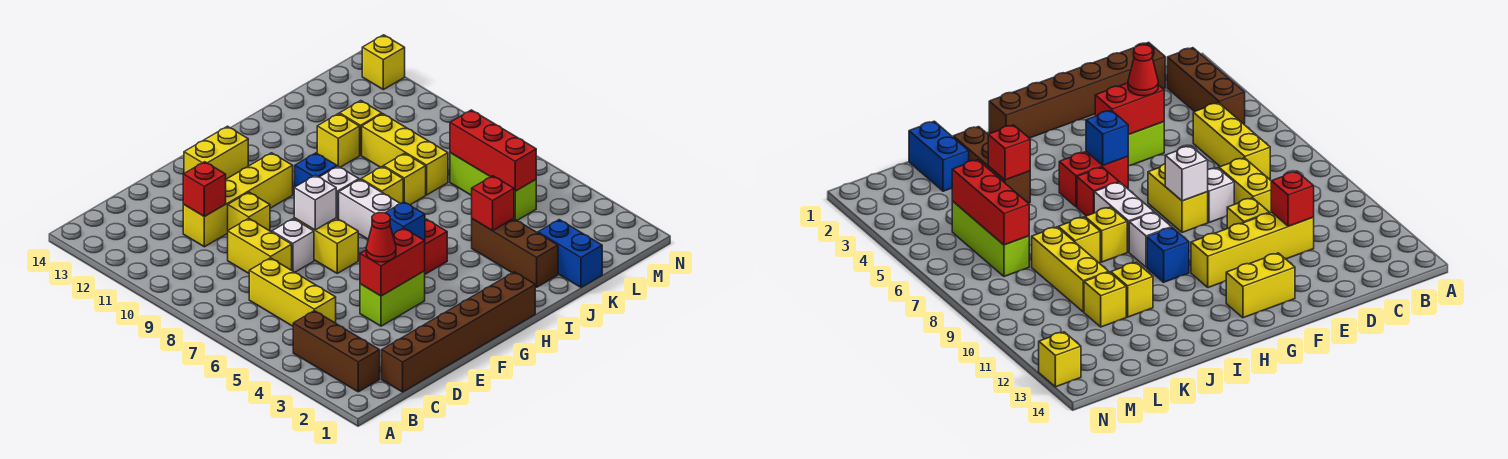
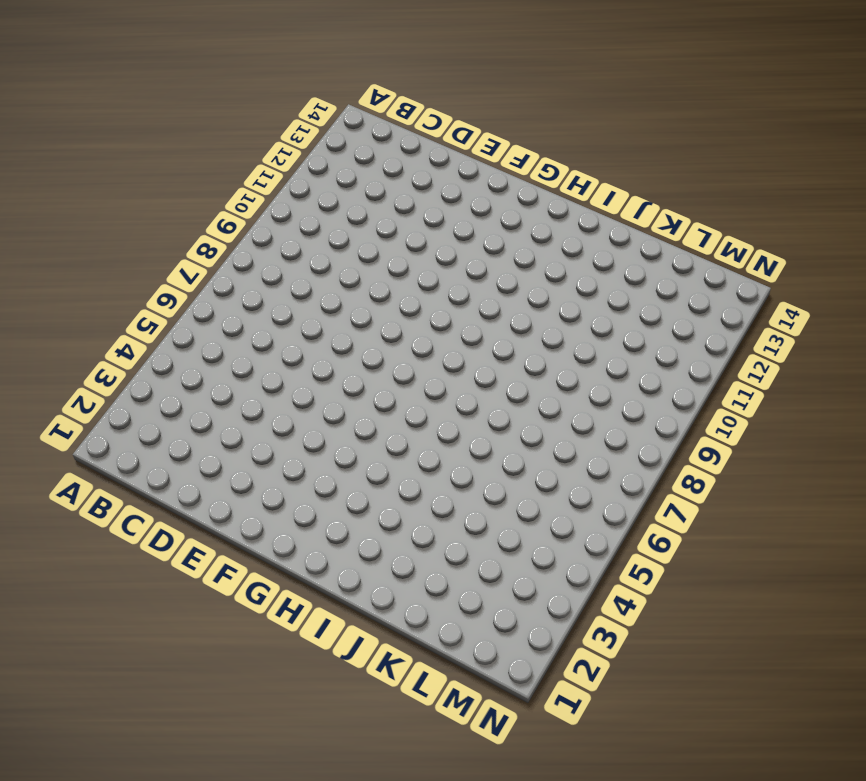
none -> brown brick B2:B4 level 1
none -> brown brick C1:H1 level 1
none -> yellow brick C5:C7 level 1
none -> yellow brick D8:D9 level 1

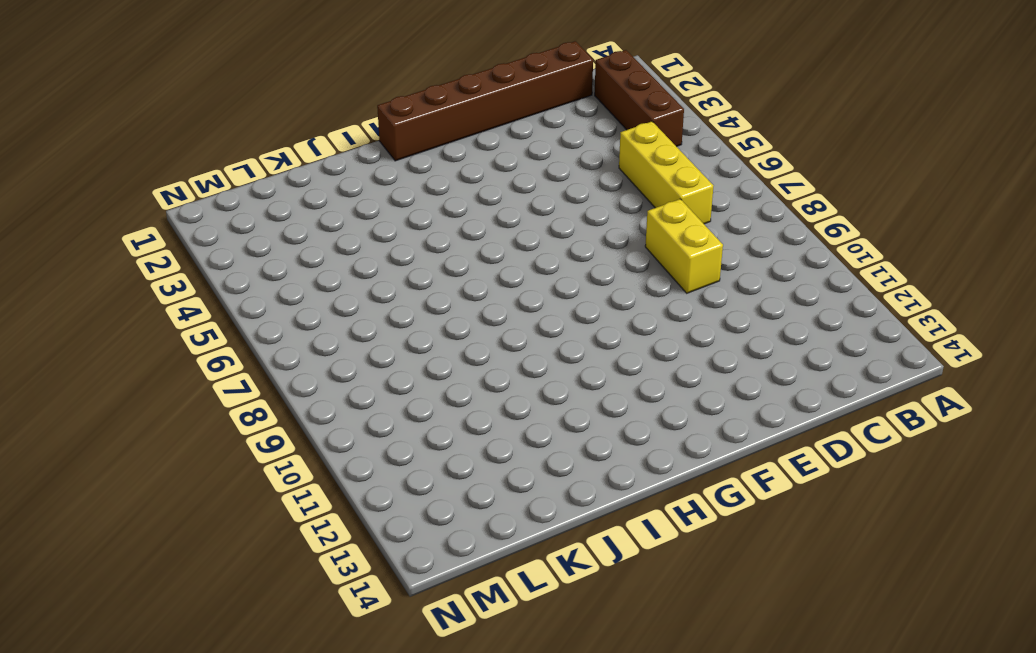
none -> yellow brick D11:G11 level 1
none -> lime brick E4:F4 level 1
none -> white brick E8 level 1
none -> yellow brick E10 level 1

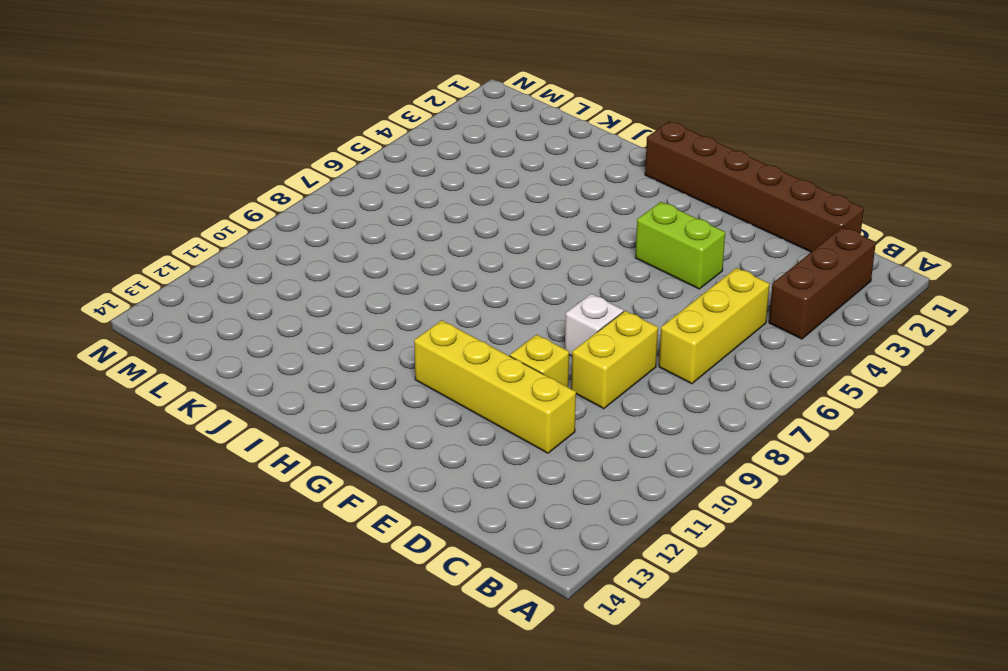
none -> yellow brick F7:F8 level 1
none -> yellow brick F13:G13 level 1
none -> red brick G5:H5 level 1
none -> red brick H6 level 1

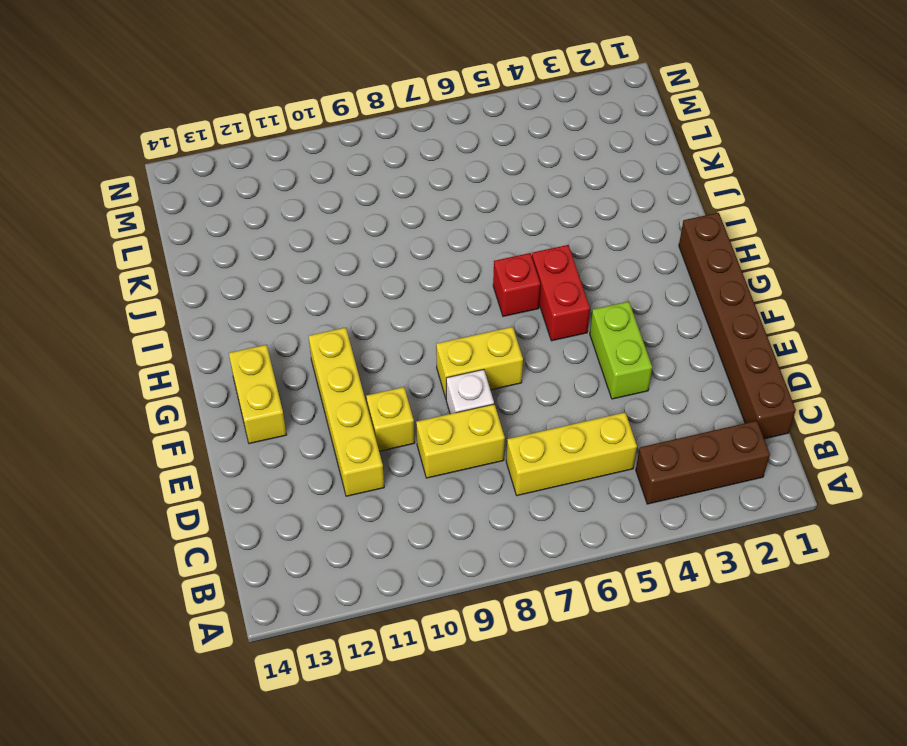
none -> white brick H7:H8 level 1
none -> white brick H9 level 1
none -> blue brick H10 level 1
none -> yellow brick I8 level 1

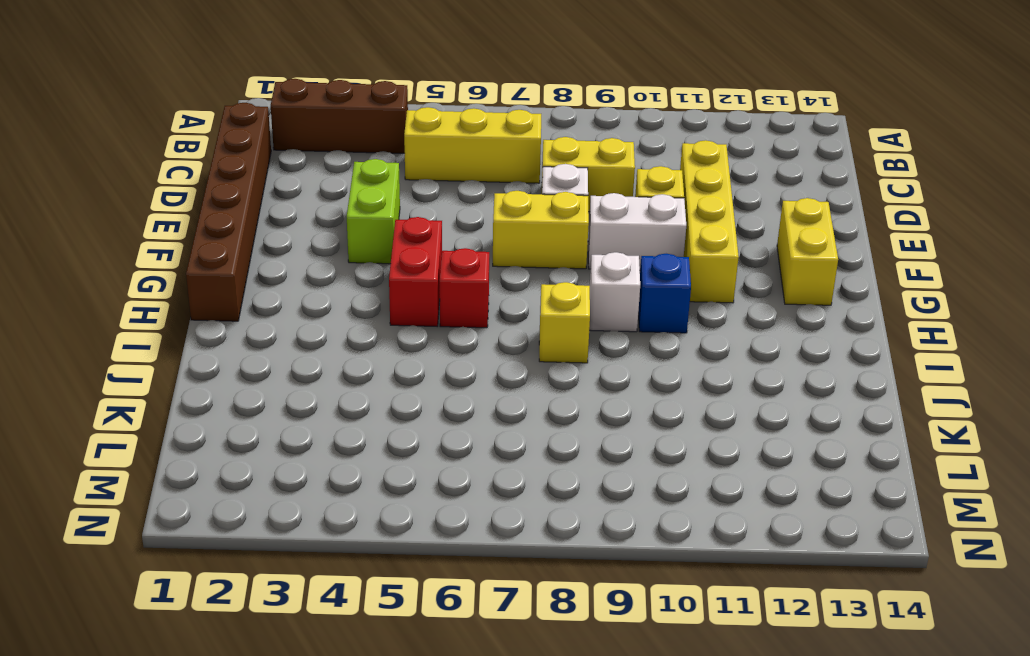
white brick F9:F10 level 1 -> white brick H7:H8 level 1
none -> brown brick J2:J4 level 1
none -> yellow brick J8 level 1
none -> yellow brick J11 level 1
none -> blue brick K1:K2 level 1

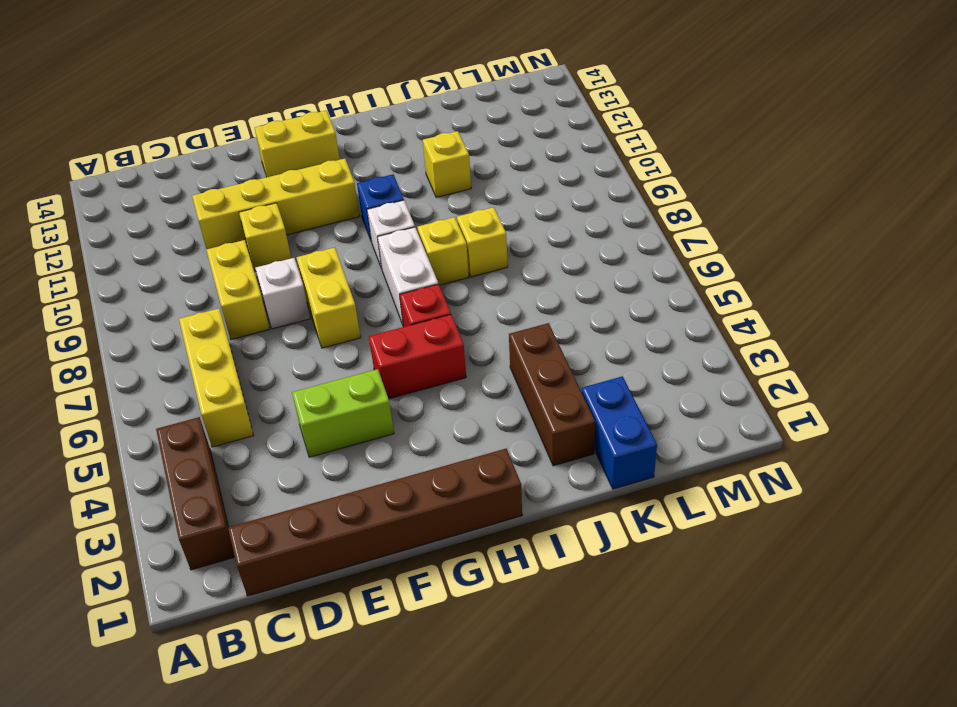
none -> yellow brick K8:K10 level 1
none -> yellow brick K11 level 1
none -> lime brick L5:L7 level 1
none -> yellow brick N13 level 1

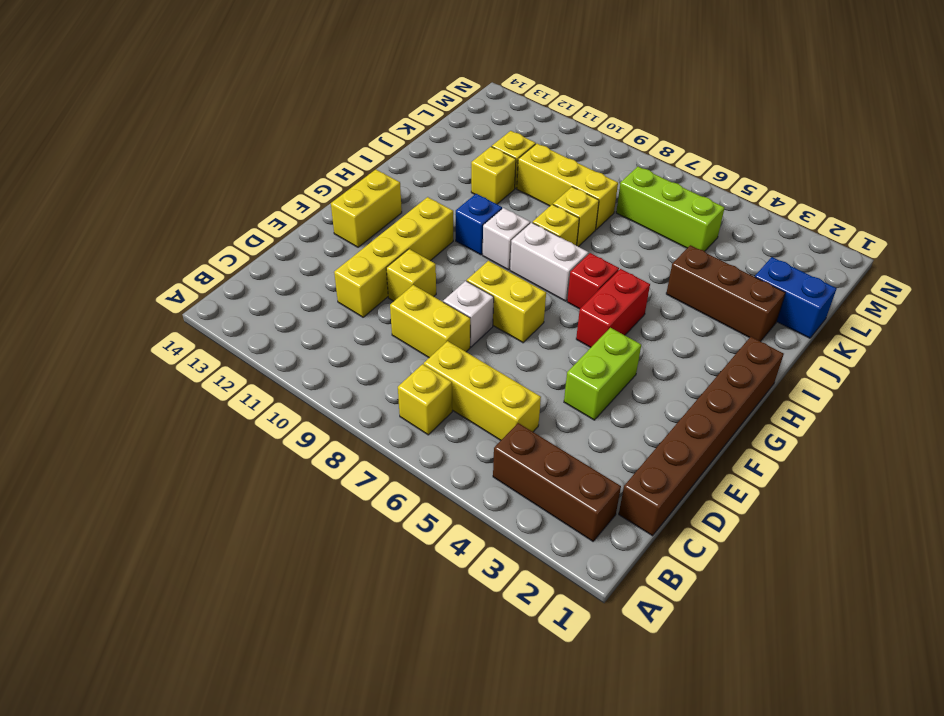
yellow brick B7 level 1 -> yellow brick N13 level 1
none -> red brick D11 level 2
none -> red brick E4:F4 level 2
none -> white brick F8 level 2
none -> blue brick G5 level 2

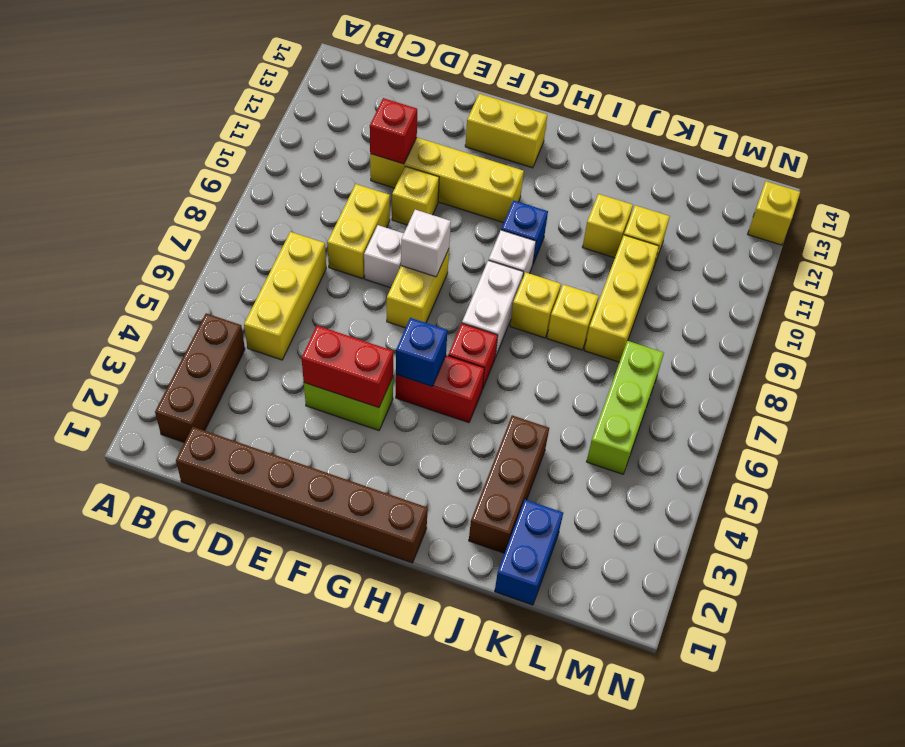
none -> red brick J4 level 2
none -> red brick L5:L7 level 2
none -> red cone E4 level 3

